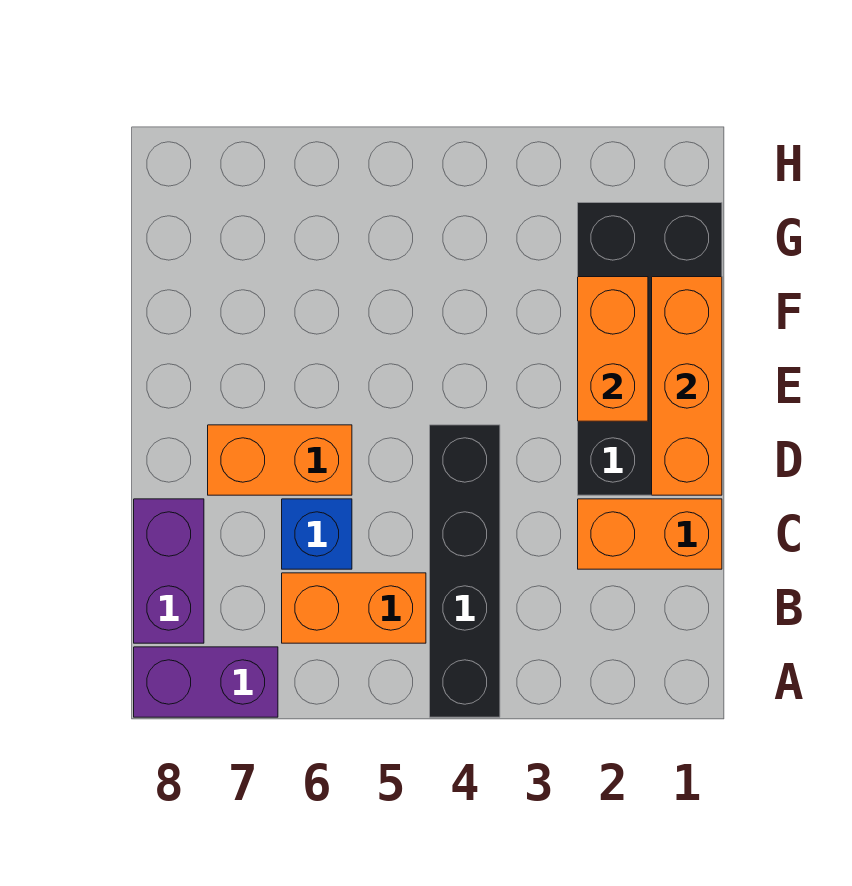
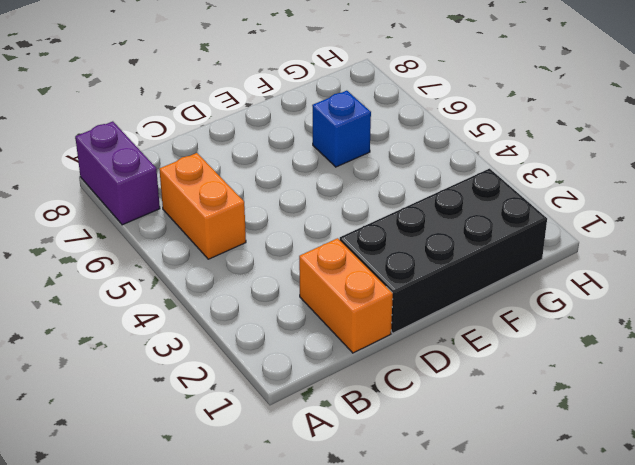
blue brick F6 level 1 -> blue brick C6 level 1
none -> black brick A4:D4 level 1
none -> purple brick B8:C8 level 1

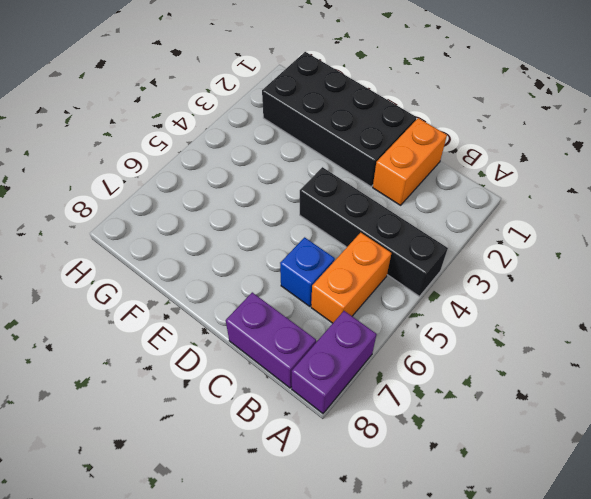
none -> orange brick D6:D7 level 1
none -> orange brick D1:F1 level 2

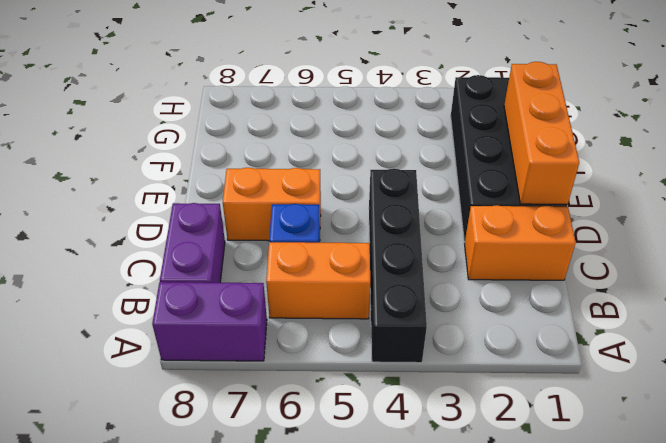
none -> orange brick E2:F2 level 2

